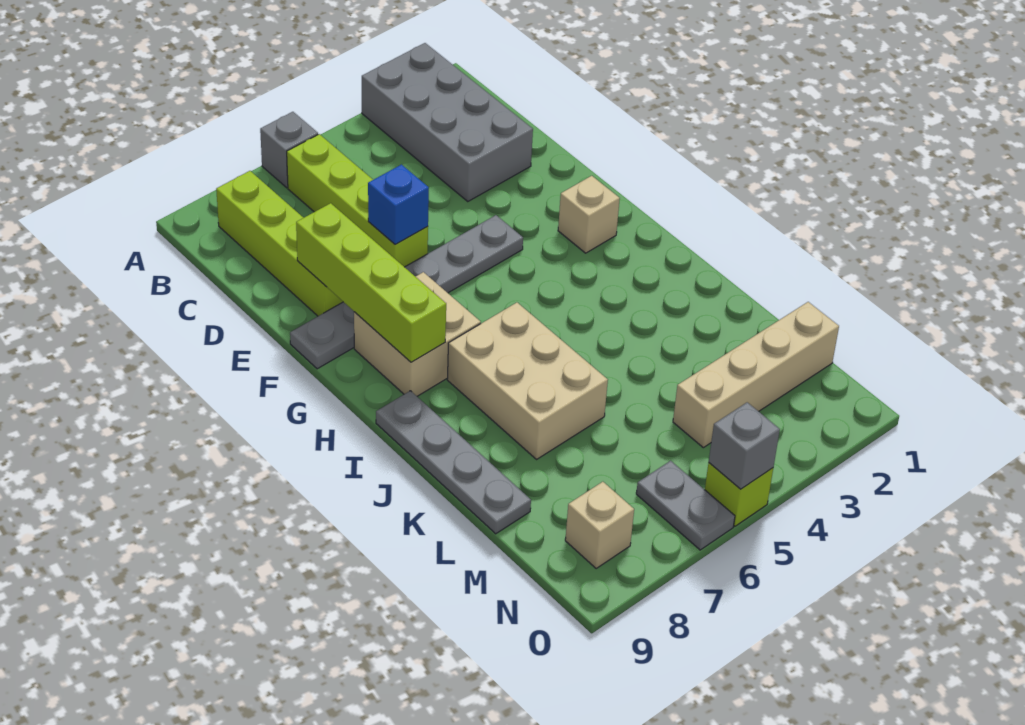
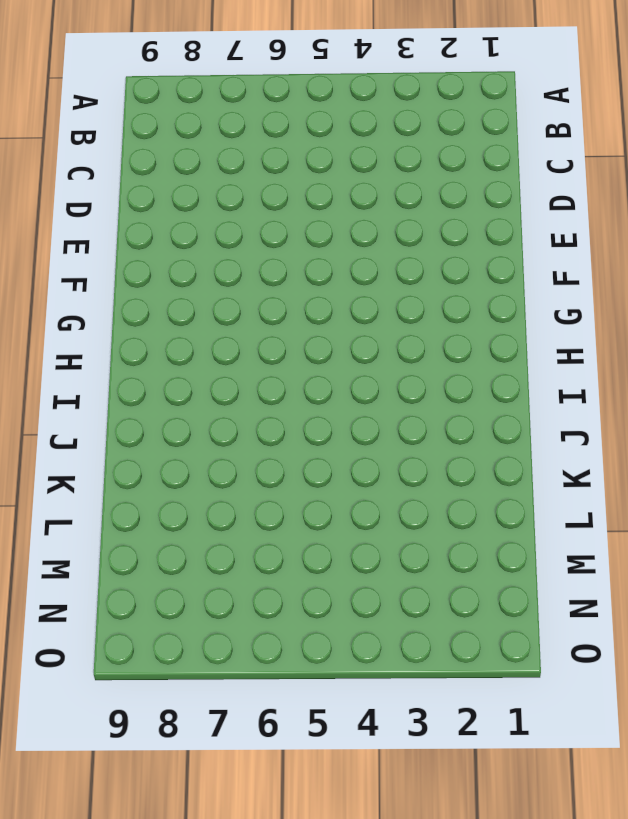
none -> grey brick A2:D3 level 1
none -> grey brick A6 level 1
none -> lime brick B6:E6 level 1

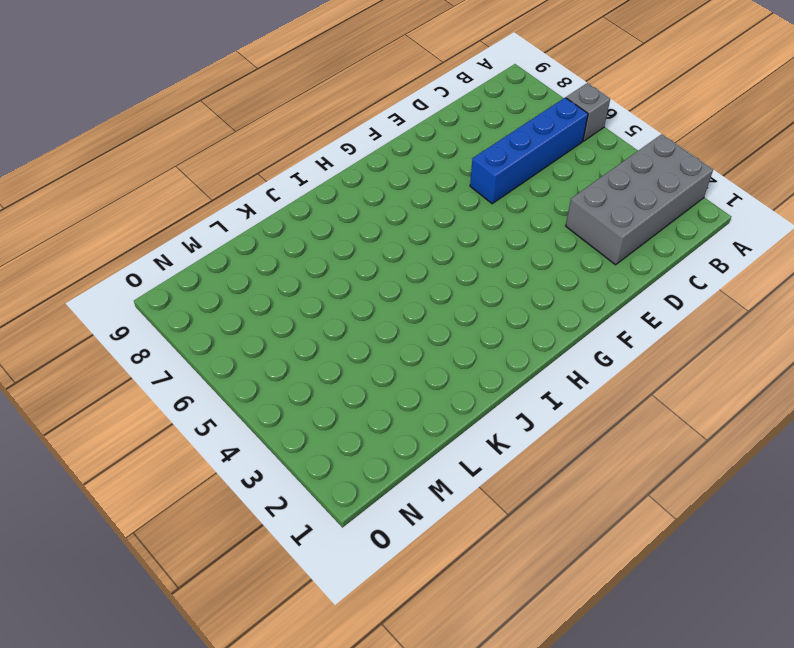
blue brick B6:E6 level 1 -> lime brick B6:E6 level 1
none -> lime brick B8:E8 level 1
none -> grey plate F4:F9 level 1
none -> tan brick G2 level 1

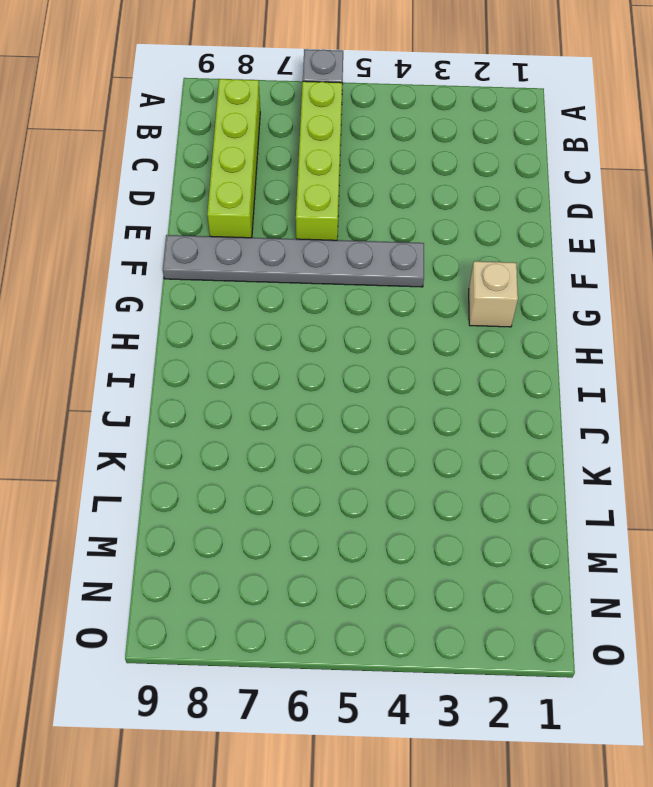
none -> grey brick A2:D3 level 1
none -> tan brick G7:H8 level 1
none -> tan brick I6:K7 level 1

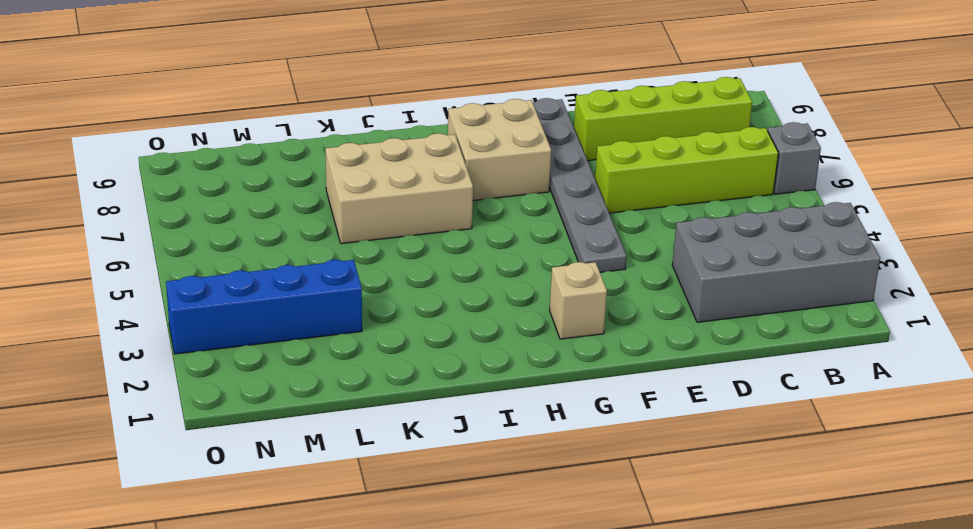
blue brick L3:O3 level 1 -> tan brick M1:M4 level 1
none -> grey plate I9:L9 level 1
none -> grey plate N6:O6 level 1
none -> tan brick N8 level 1

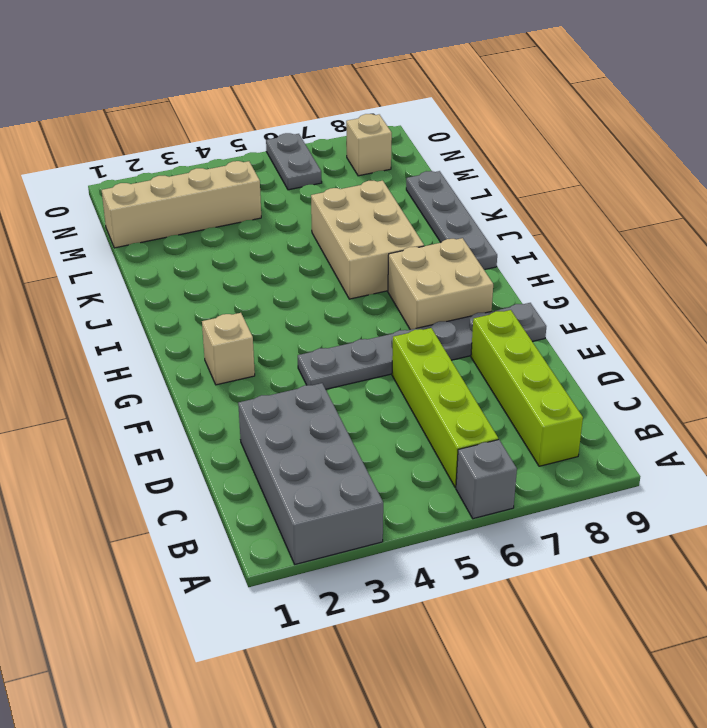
none -> lime brick O5 level 1
none -> blue brick E6 level 2
none -> lime brick E8:H8 level 2

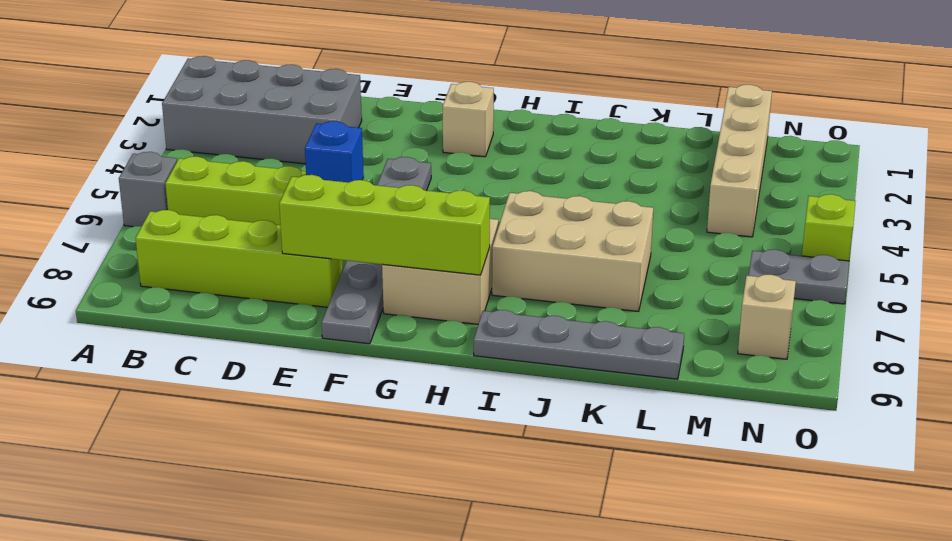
none -> grey brick O5 level 2

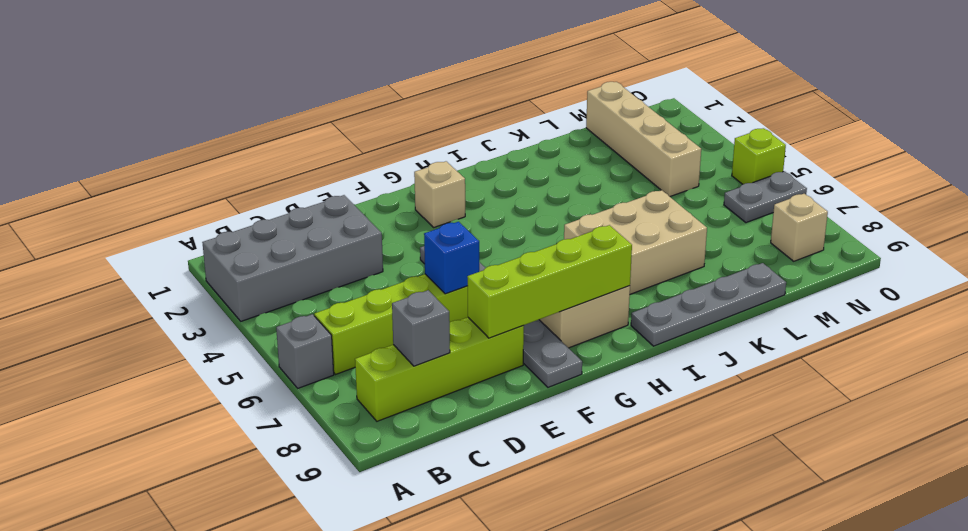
grey brick C8 level 2 -> grey brick O5 level 2

